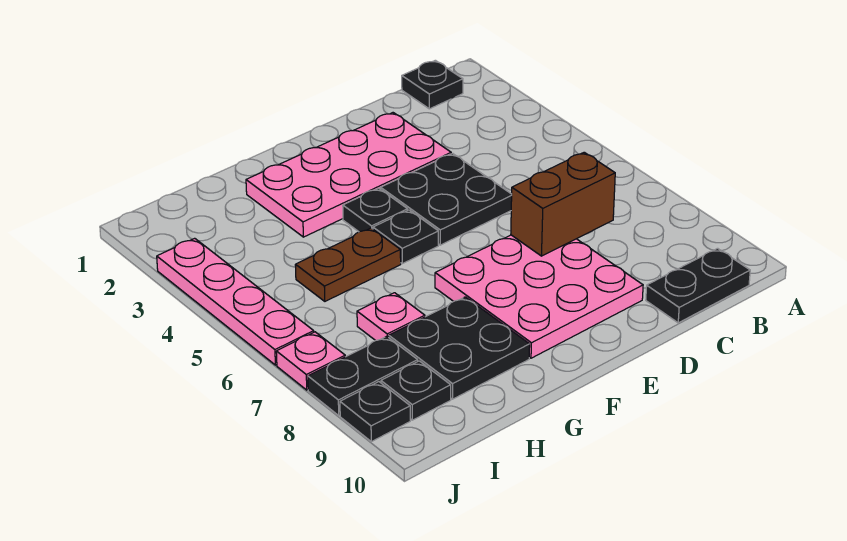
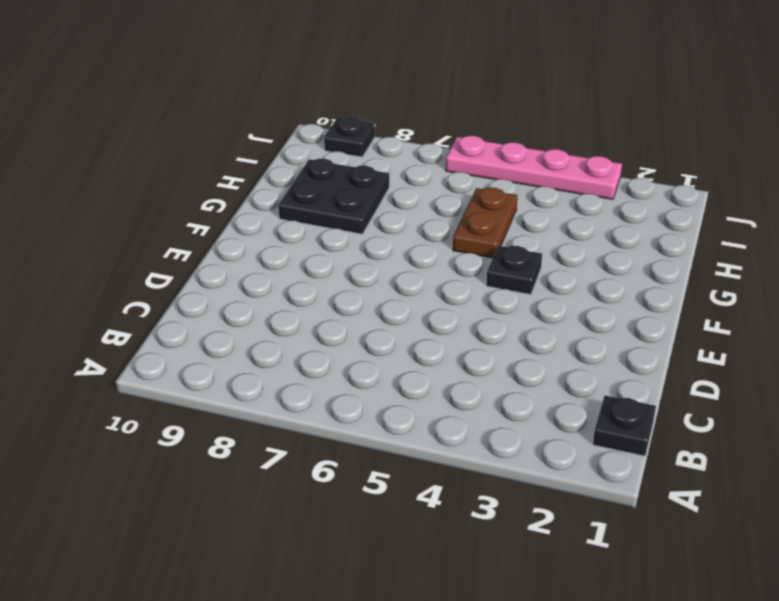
none -> black plate B10:C10 level 1
none -> pink plate D2:G3 level 1
none -> black plate D4:E5 level 1

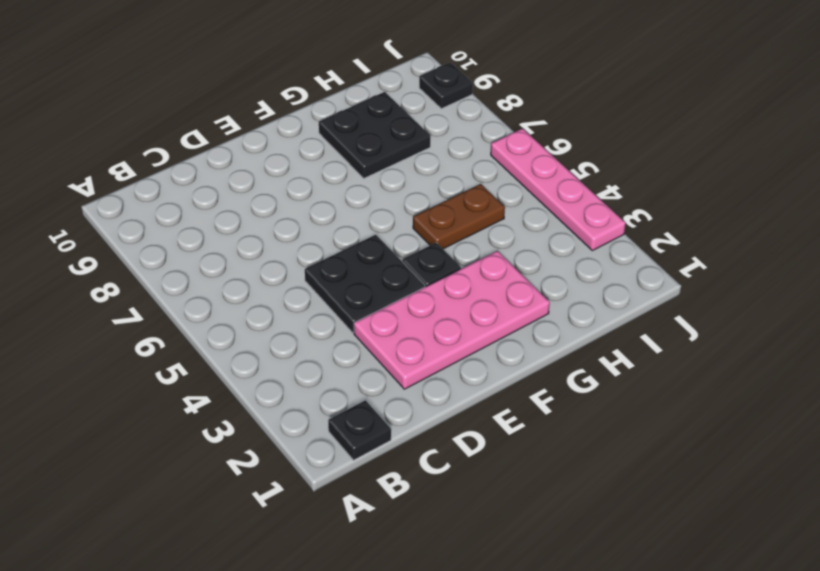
none -> black plate B10:C10 level 1
none -> pink plate D7:F9 level 1
none -> black plate F5 level 1

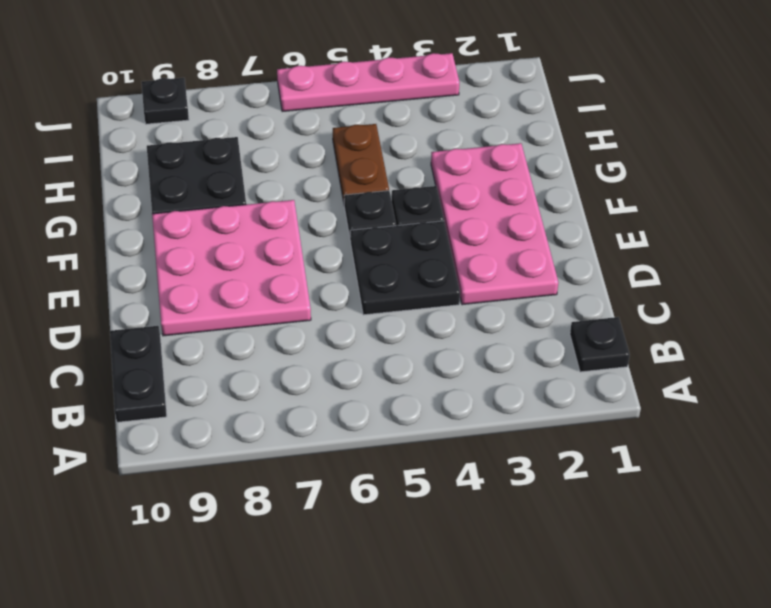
none -> pink plate H7 level 1
none -> black plate I8:J8 level 1
none -> black plate I9 level 1

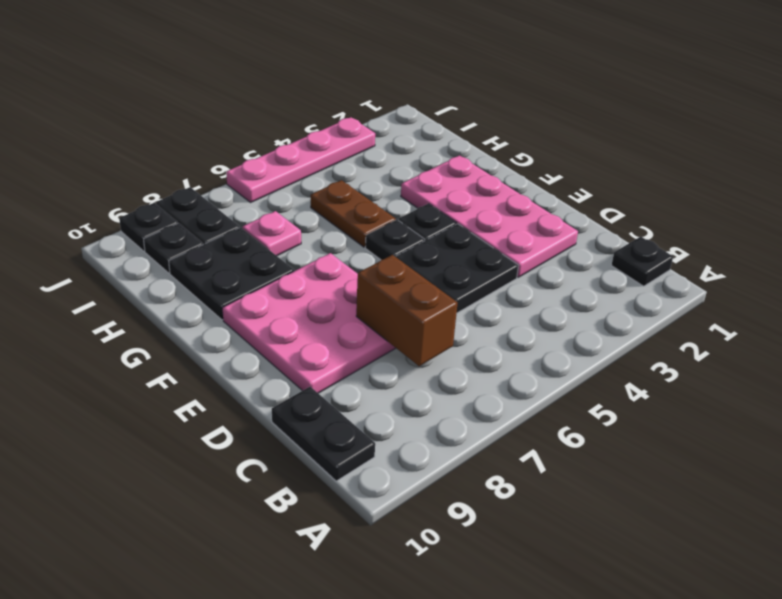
none -> pink plate J7 level 1

